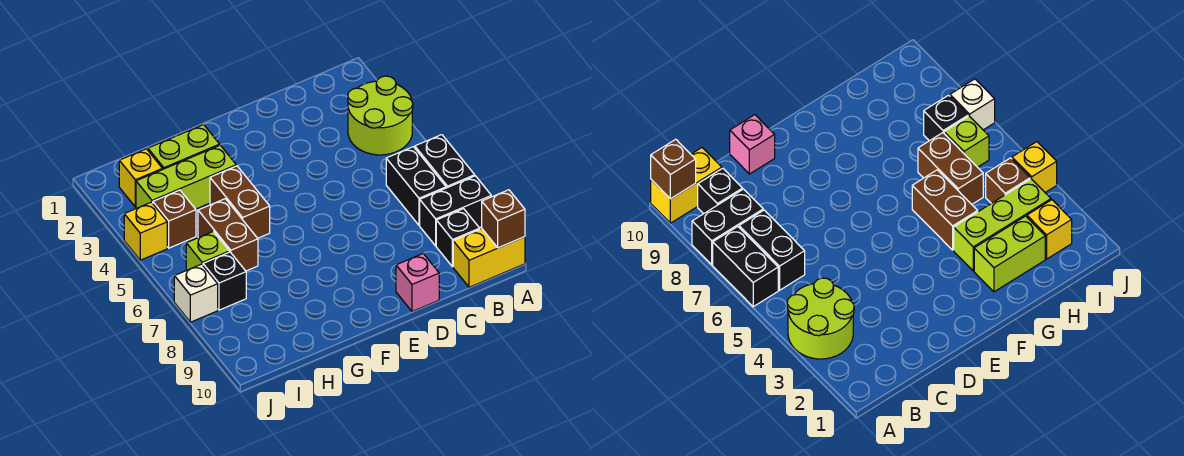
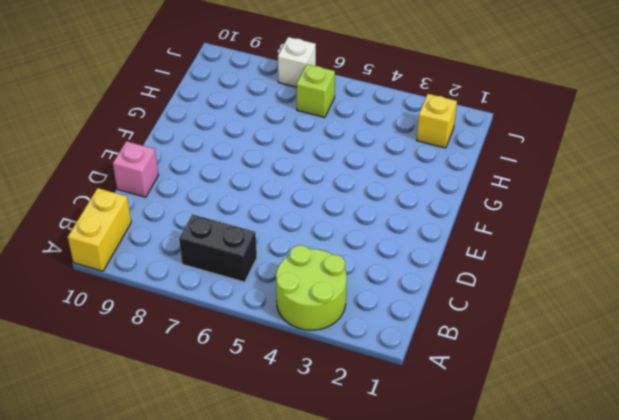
none -> black brick A6:A7 level 1
none -> black brick A8:B8 level 1
none -> black brick B9 level 1

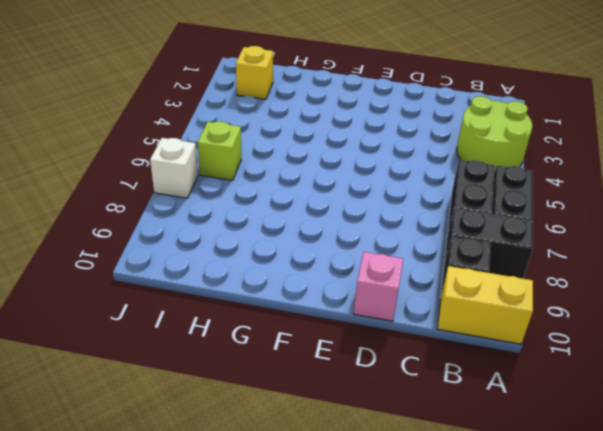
none -> lime brick G2:H2 level 1
none -> lime brick G3:I3 level 1
none -> brown brick G4:G5 level 1

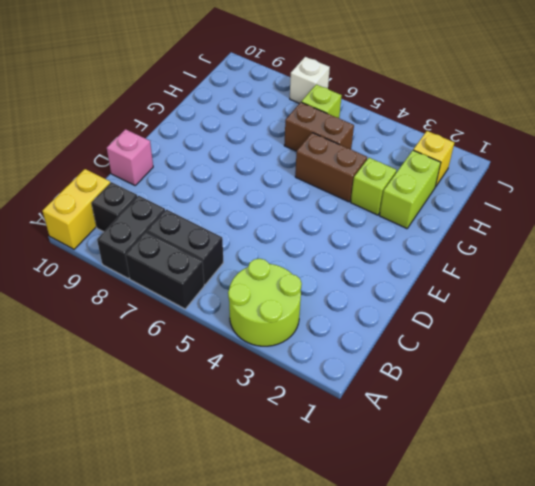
lime brick G3 level 1 -> lime brick G3:I3 level 1
none -> brown brick I4 level 1
none -> black brick I7 level 1
none -> yellow brick J4 level 1

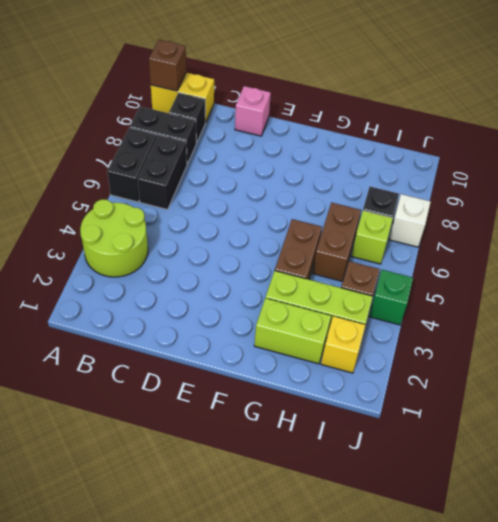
green brick J4 level 1 -> yellow brick J4 level 1

